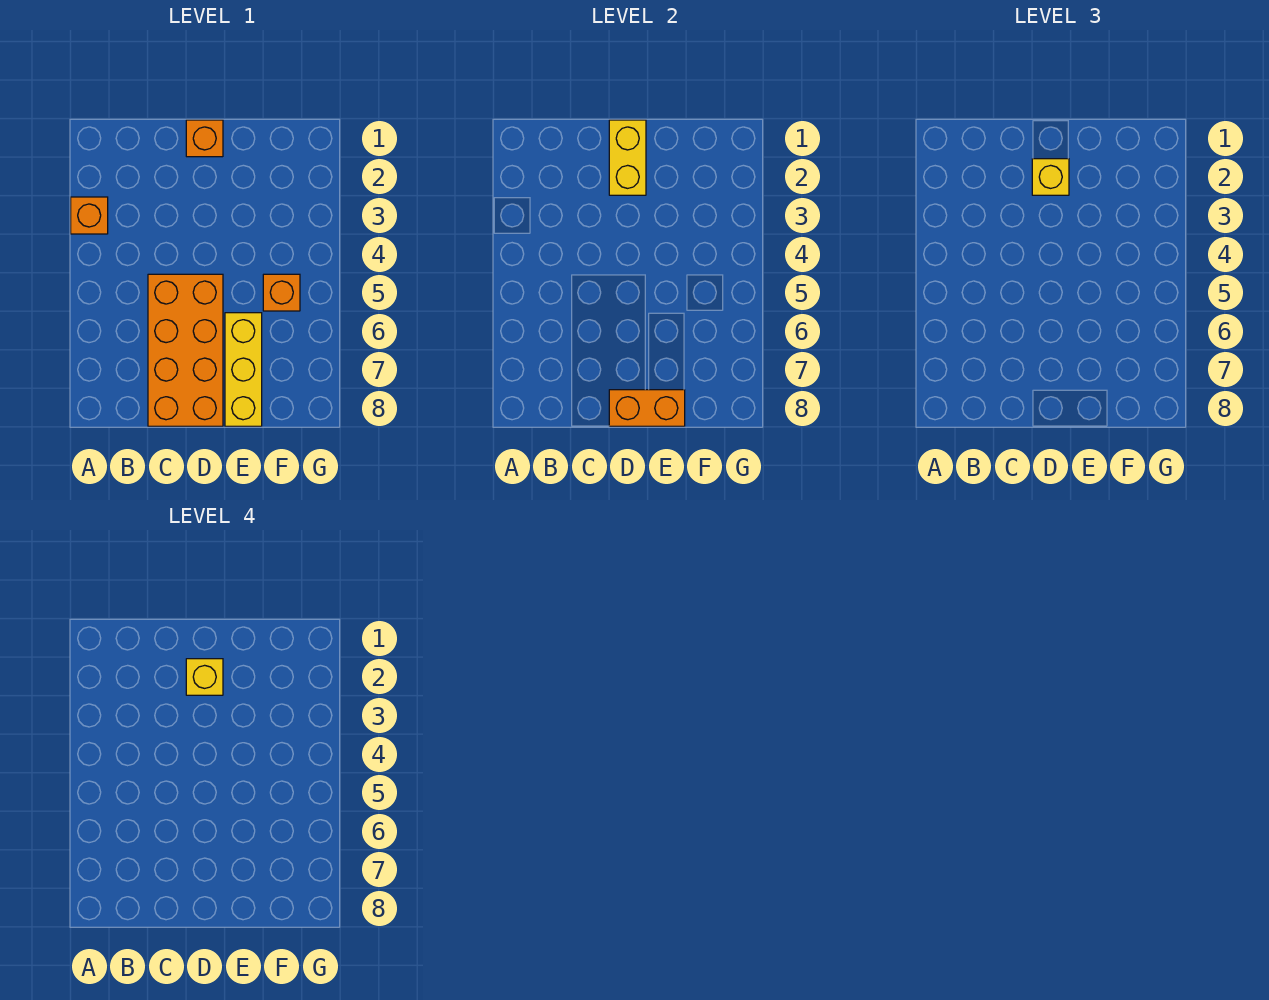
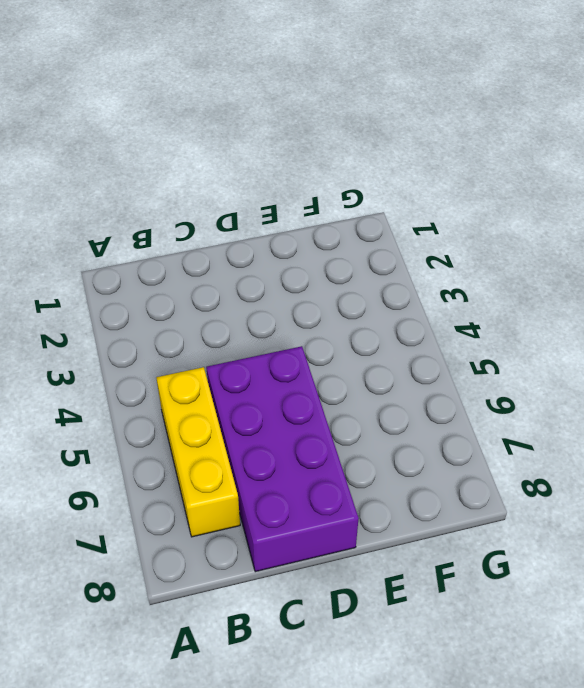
yellow brick B5:B7 level 1 -> yellow brick E6:E8 level 1
purple brick C5:D8 level 1 -> orange brick C5:D8 level 1
none -> orange brick A3 level 1
none -> orange brick D1 level 1

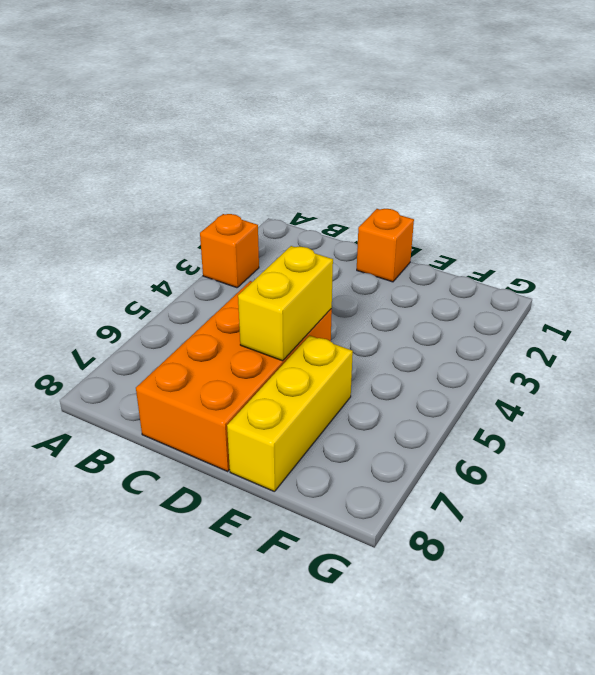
yellow brick D5:D6 level 2 -> yellow brick D1:D2 level 2
none -> orange brick F5 level 1
none -> orange brick D8:E8 level 2

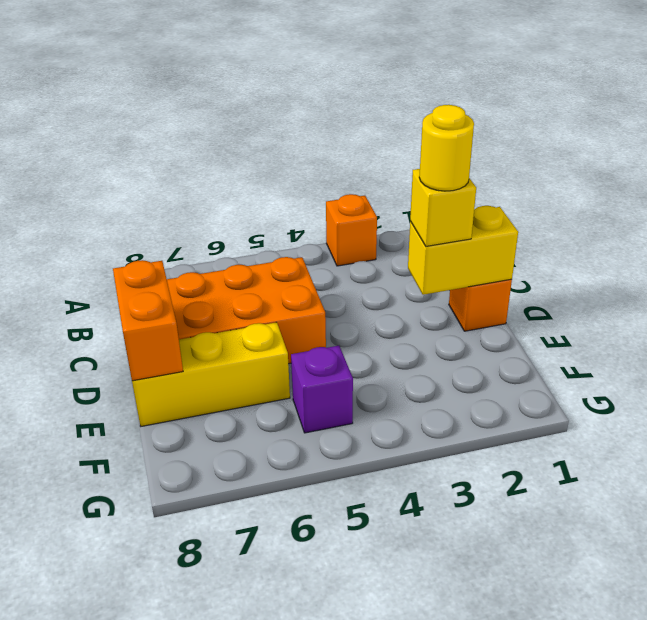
yellow round brick D2 level 4 -> yellow brick D2 level 4
purple brick F5 level 1 -> orange brick F5 level 1

